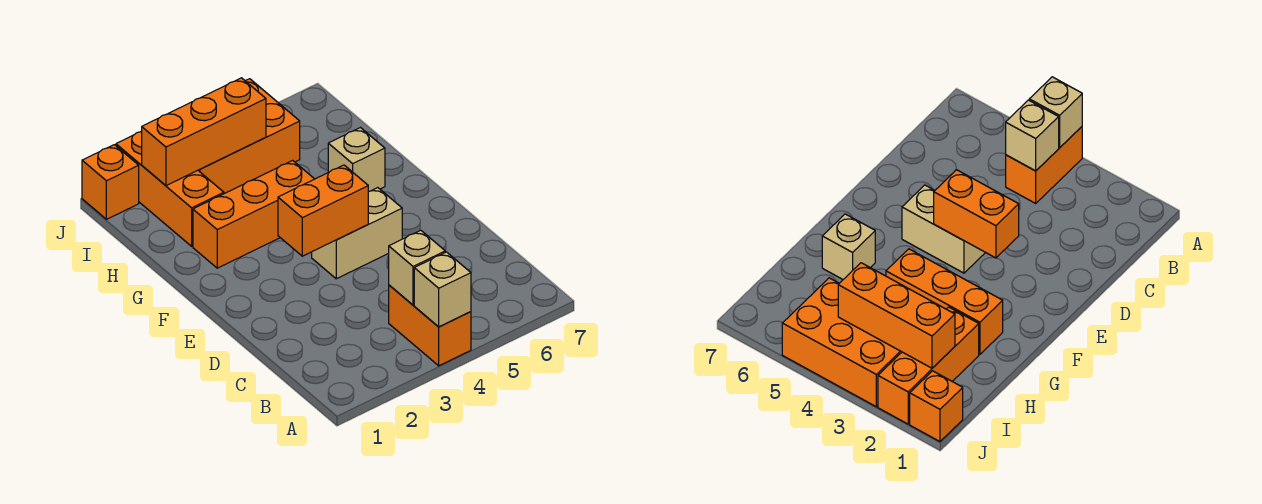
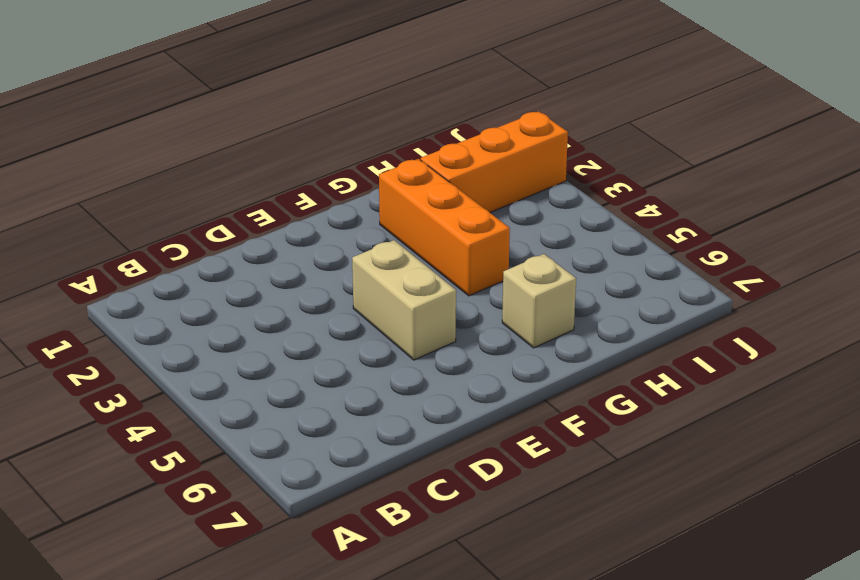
none -> orange brick A4:B4 level 1
none -> orange brick I3:J5 level 1

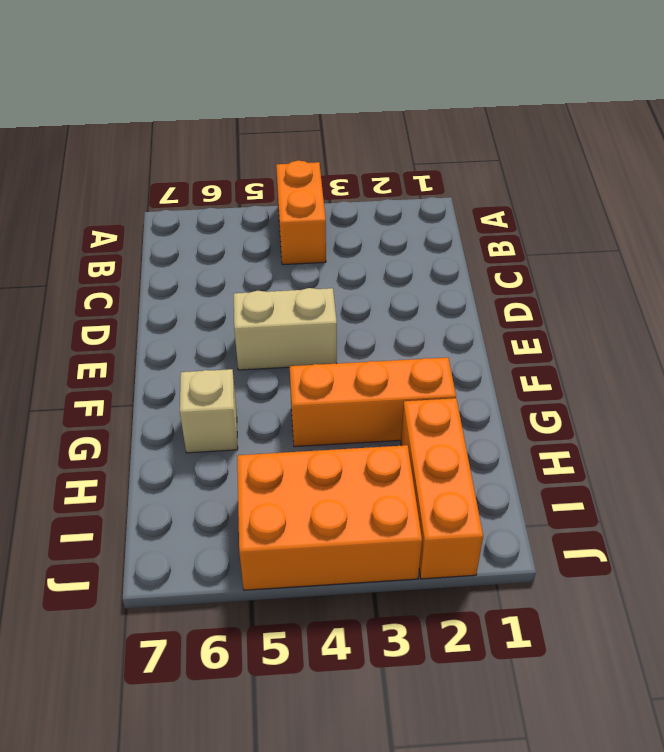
none -> orange brick J1 level 1
none -> tan brick A4 level 2

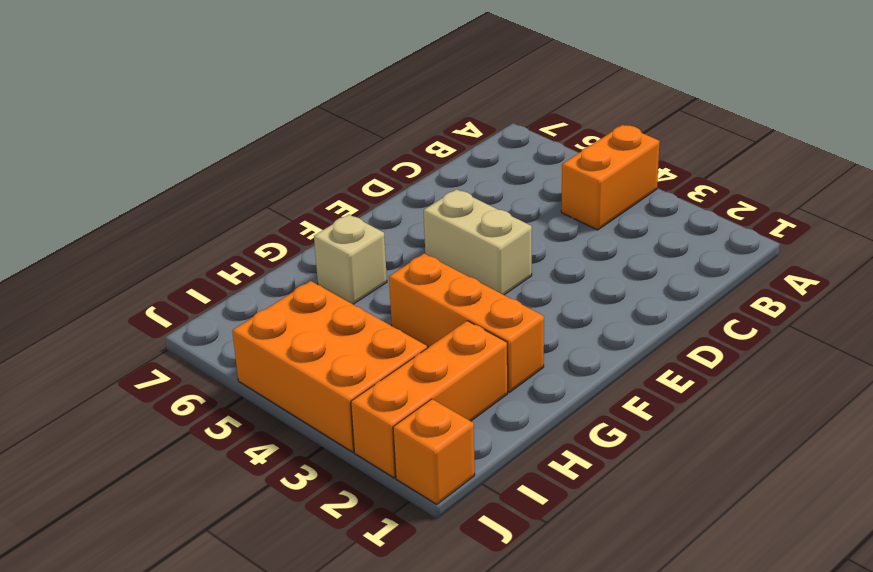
none -> tan brick A4 level 2
none -> tan brick B4 level 2

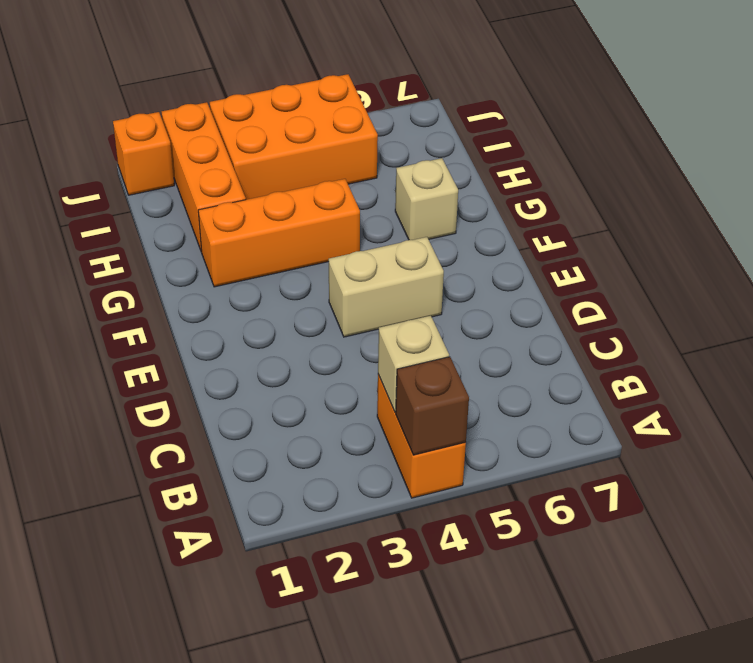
brown brick A4 level 2 -> tan brick A4 level 2
none -> orange brick E3:E4 level 2
none -> orange brick I2:I4 level 2

